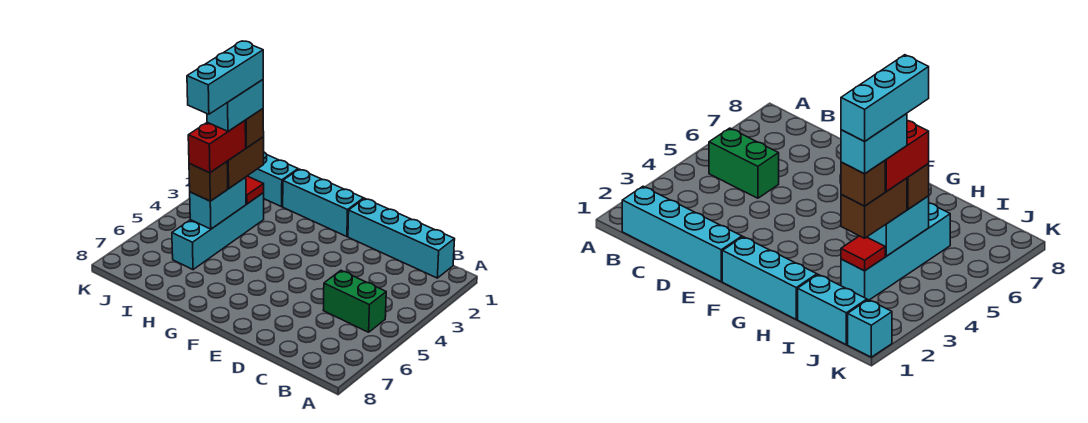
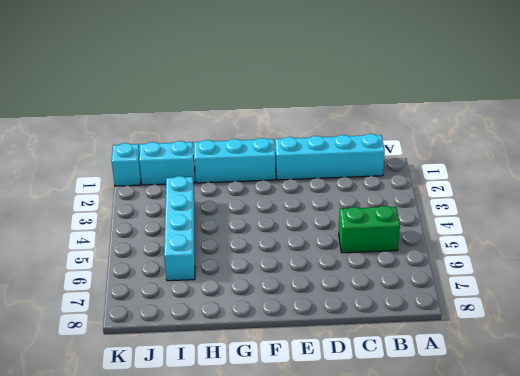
none -> red tile I3 level 2
none -> cyan brick I4:I5 level 2
none -> brown brick I3:I4 level 3

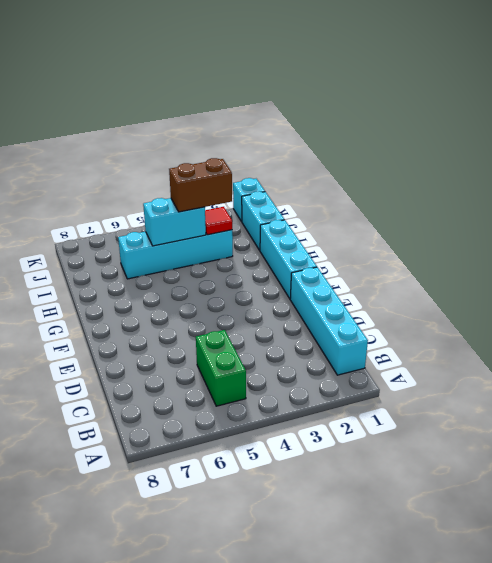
none -> brown brick I5 level 3
none -> brown brick I3 level 4
none -> red brick I4:I5 level 4

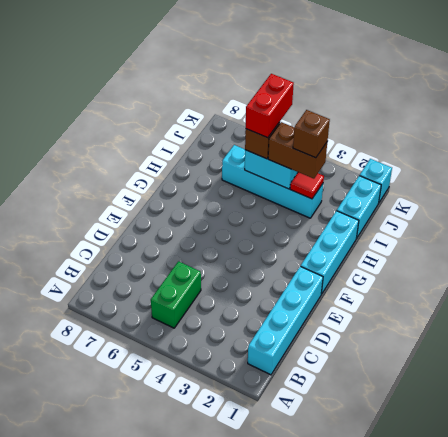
red brick I5:J5 level 4 -> red brick I4:I5 level 4
none -> cyan brick I3:I4 level 5
none -> cyan brick I3:I5 level 6

